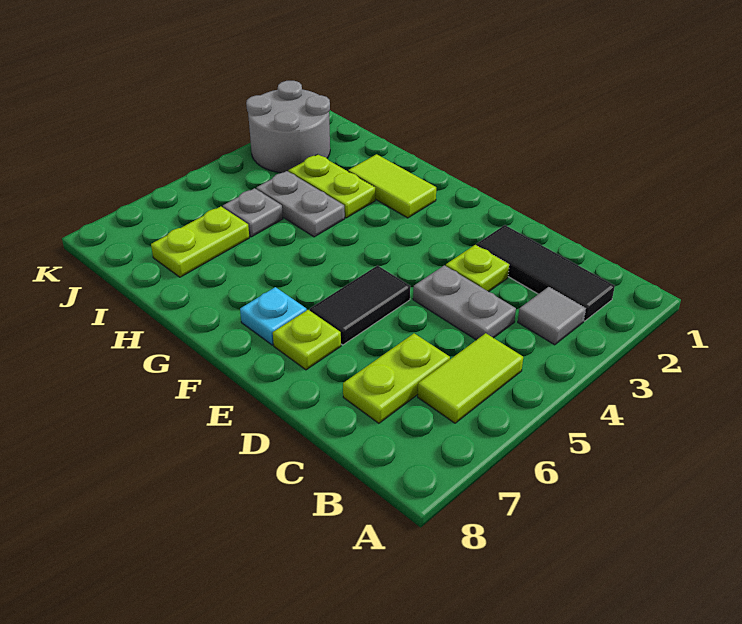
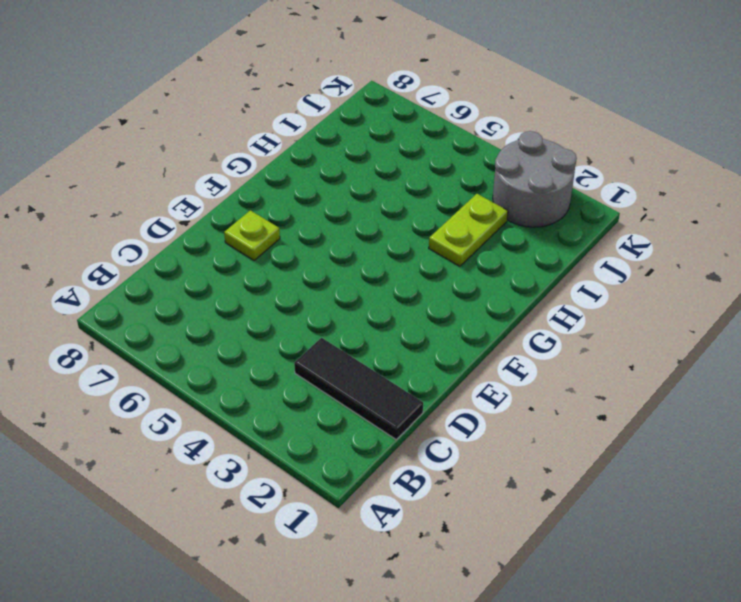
black tile C1:C3 level 1 -> black tile B2:D2 level 1
none -> grey tile B3 level 1
none -> lime tile B5:B6 level 1
none -> grey plate C4:D4 level 1

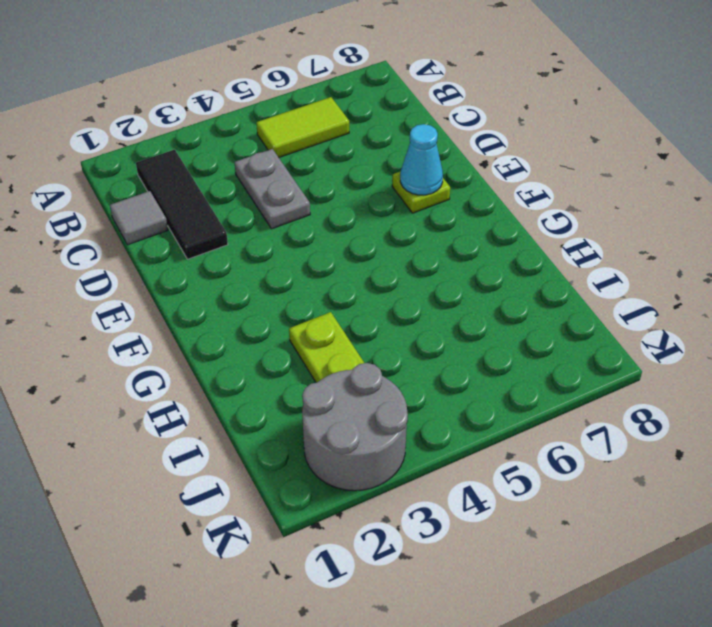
grey tile C1 level 1 -> grey tile B3 level 1
cyan cone E7 level 2 -> none
none -> lime plate C6:C7 level 1
none -> lime plate D3 level 1
none -> black tile E5:E6 level 1

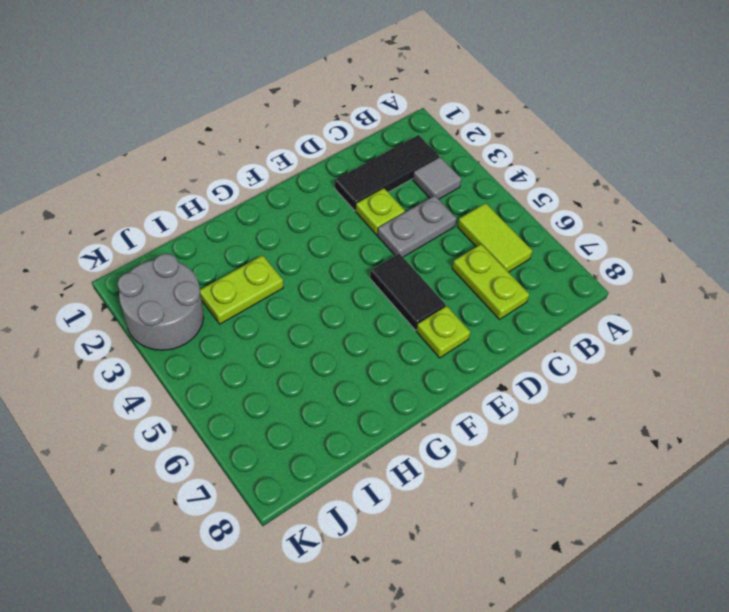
none -> cyan plate F7 level 1
none -> lime tile G2:H2 level 1
none -> grey plate H4:I4 level 1

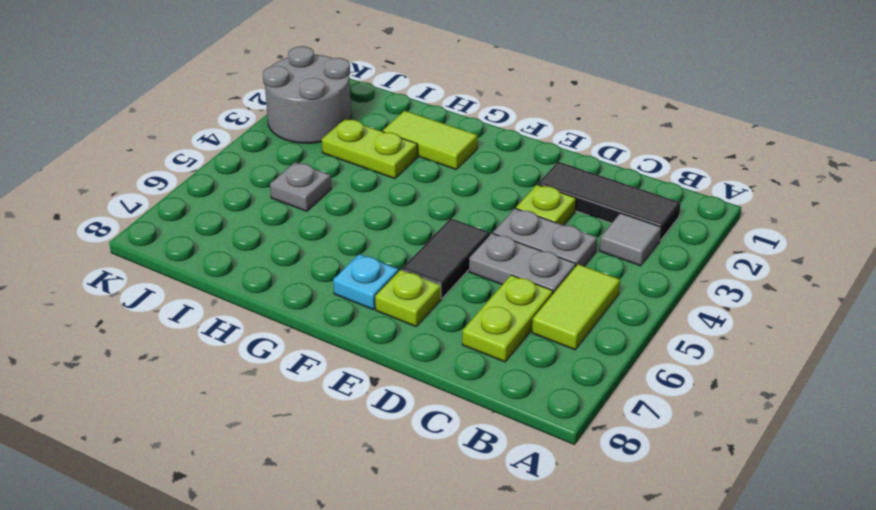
grey plate C5:D5 level 1 -> grey plate H4:I4 level 1
none -> lime plate I6:I7 level 1

